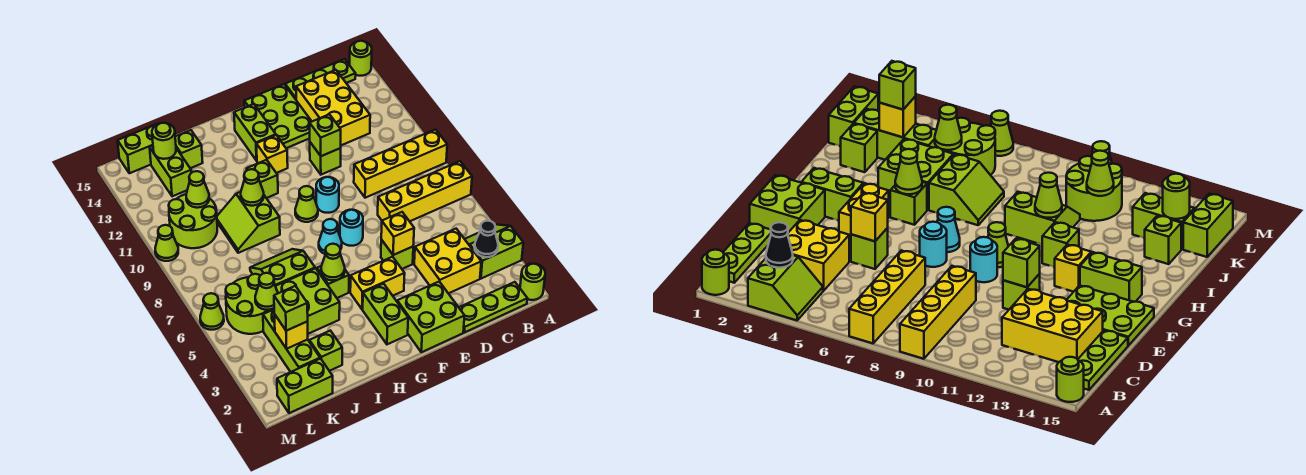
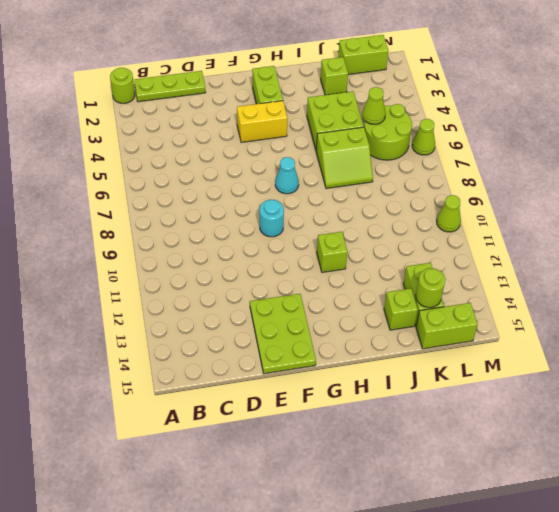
none -> lime slope A3:B4 level 1 top 3
none -> yellow brick A7:D7 level 1
none -> yellow brick A9:D9 level 1
none -> lime round brick A15 level 1

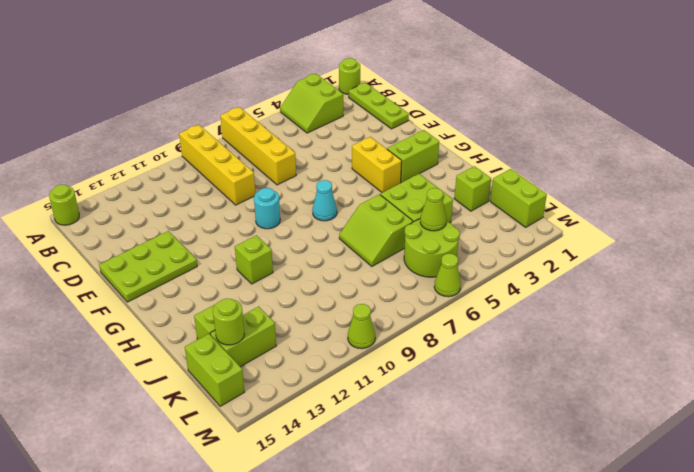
none -> lime plate B15:D15 level 1
none -> yellow brick C3:D4 level 1
none -> yellow brick C12:D14 level 1
none -> lime brick E1:F2 level 1

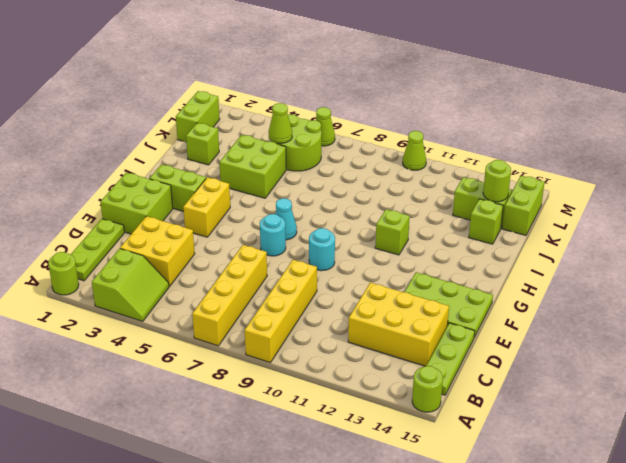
none -> lime brick E5 level 1
none -> lime brick E11 level 1
none -> lime cone G9 level 1
none -> yellow brick G12 level 1

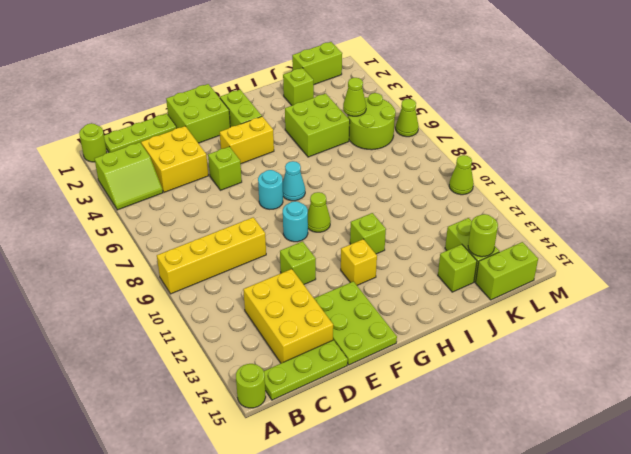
none -> yellow brick A7:D7 level 1
none -> lime brick G13:G14 level 1
none -> lime brick H5 level 1
none -> lime slope I6:J7 level 1 top 6

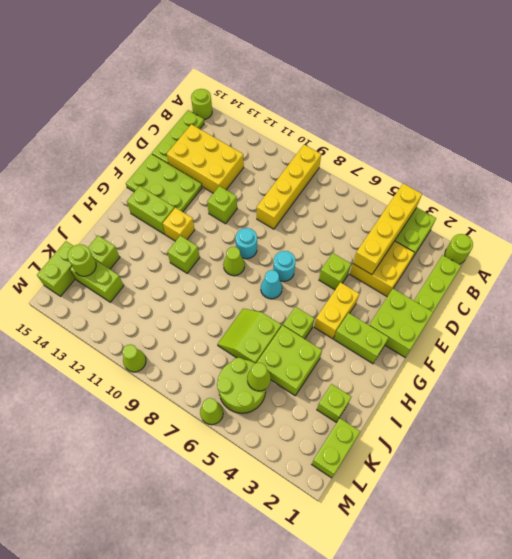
yellow brick A4:D4 level 2 -> yellow brick A7:D7 level 1
none -> lime slope I9:J10 level 1 top I
none -> lime brick K2:K4 level 1
none -> lime round brick K10:L11 level 1
none -> black cone B3 level 2

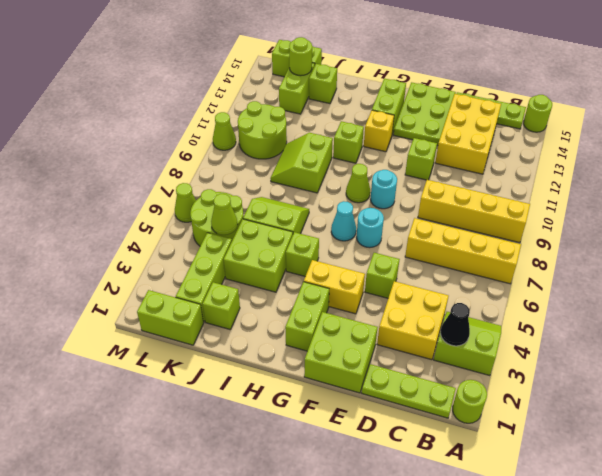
none -> yellow brick E5 level 2
none -> lime brick E11 level 2
none -> lime cone H5 level 2
none -> lime cone I10 level 2

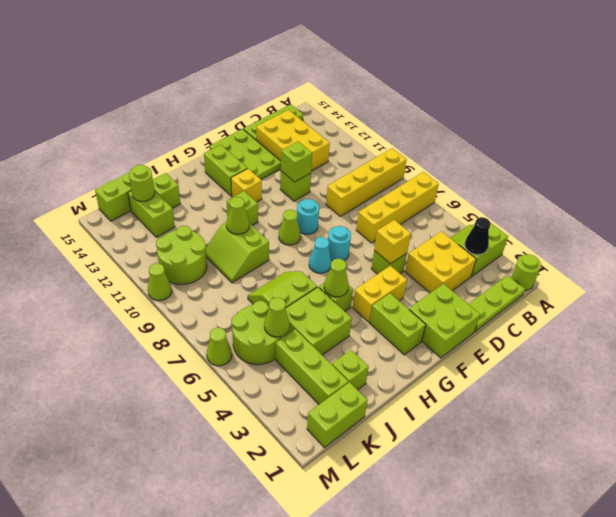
none -> lime round brick A15 level 1
none -> yellow brick K3 level 2
none -> lime cone K11 level 2
none -> lime brick K3 level 3

